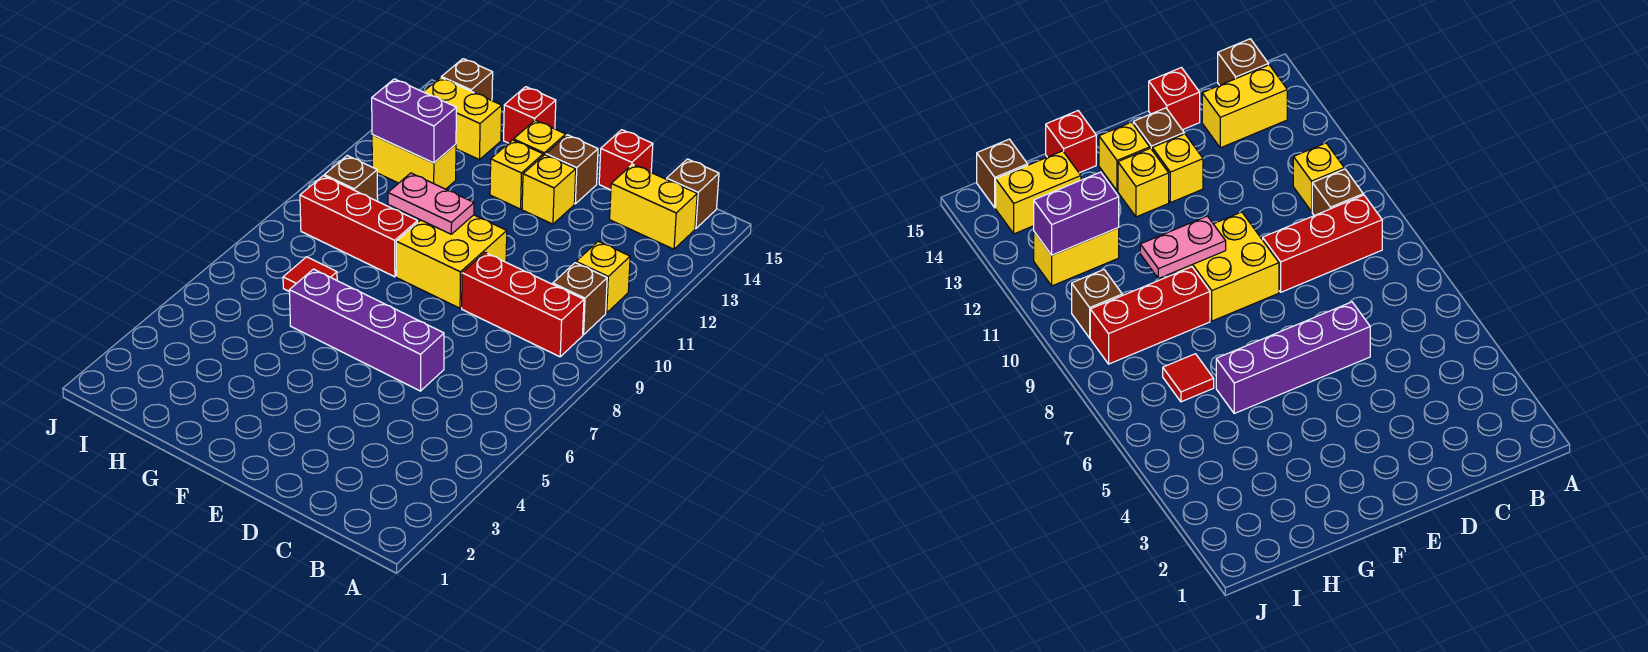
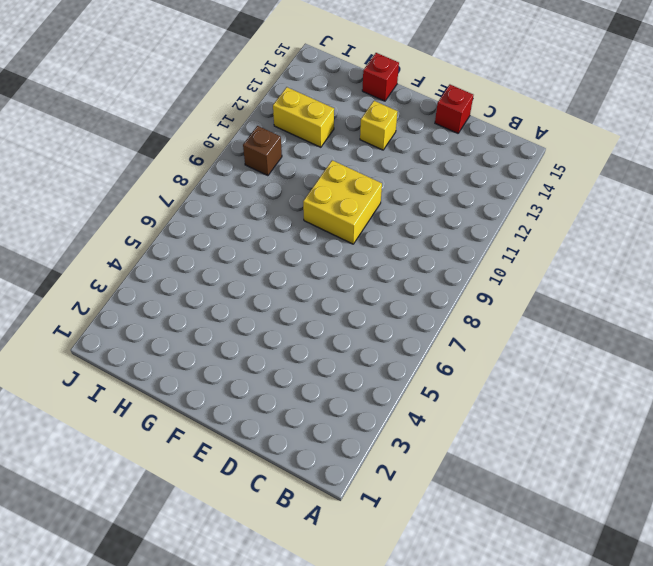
none -> red brick B9:D9 level 1
none -> brown brick B10 level 1
none -> yellow brick B11 level 1

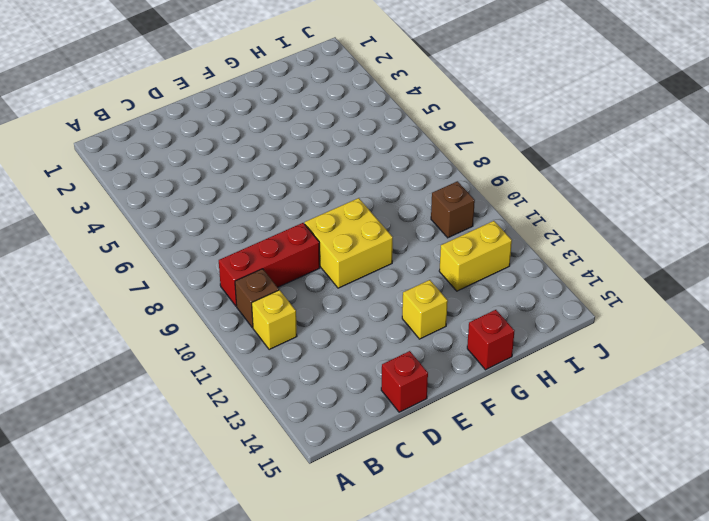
none -> yellow brick B14:C14 level 1
none -> brown brick B15 level 1
none -> purple brick D6:G6 level 1

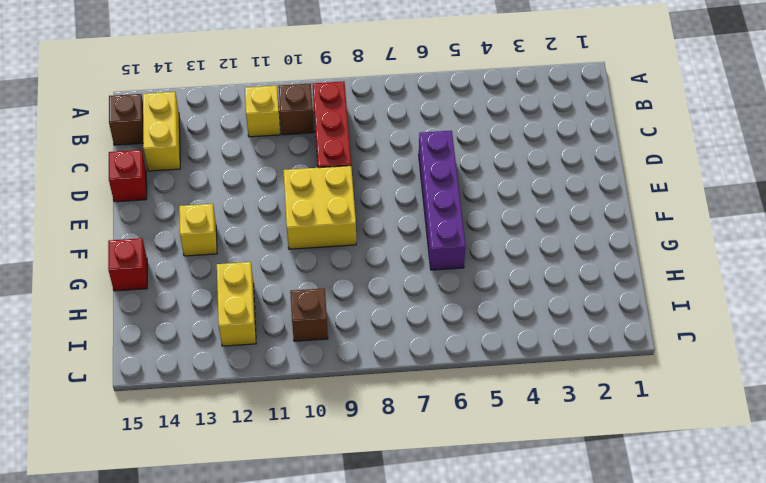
none -> yellow brick E13 level 1
none -> brown brick E14 level 1
none -> yellow brick F14 level 1

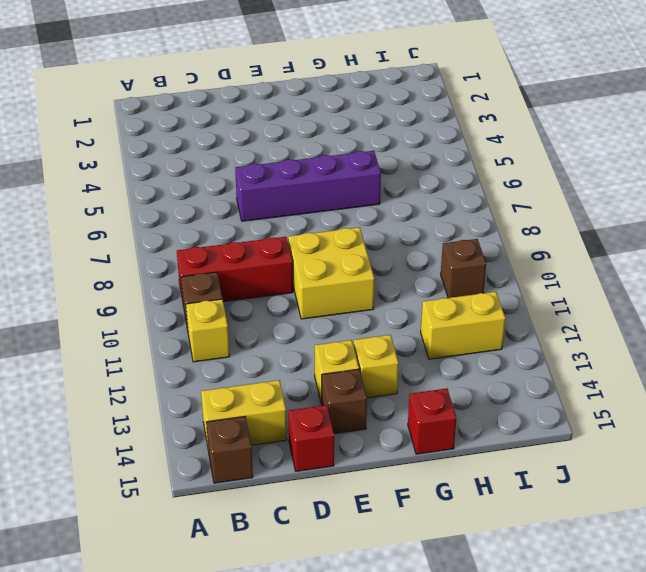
none -> yellow brick F14 level 1
none -> red brick G9:I9 level 1
none -> red tile H7 level 1

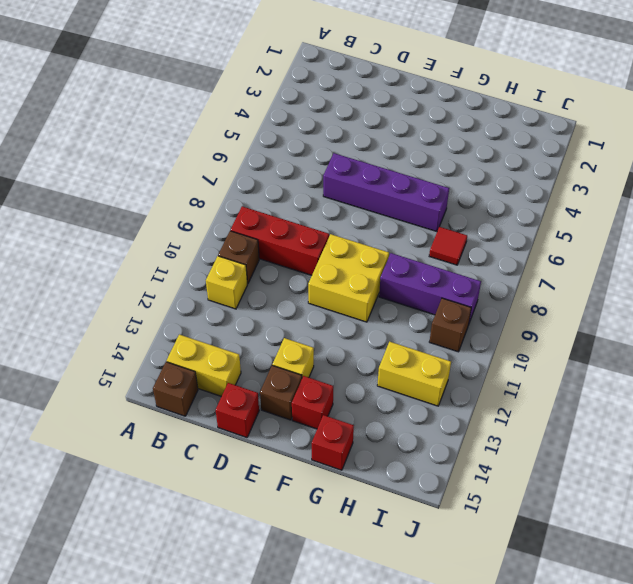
red brick F14 level 1 -> yellow brick F14 level 1
purple brick G9:I9 level 1 -> red brick G9:I9 level 1
none -> yellow brick F13 level 1
none -> yellow brick H14:I14 level 1
none -> brown brick I15 level 1

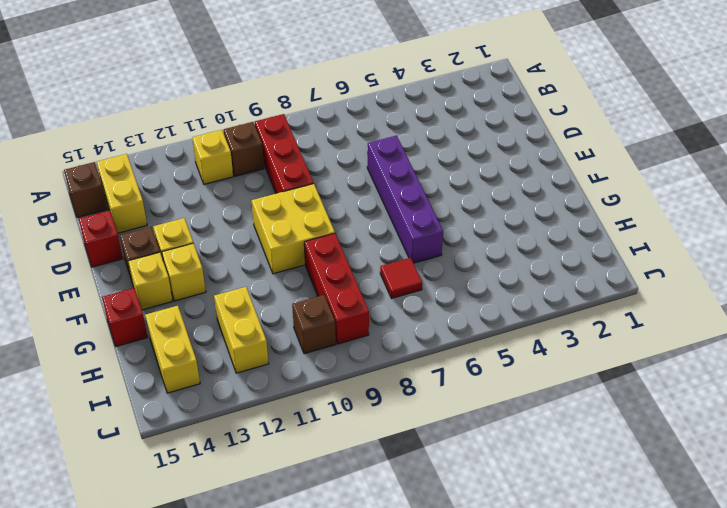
none -> brown brick I15 level 1
none -> pink plate F10:G10 level 2
none -> purple brick H12:I12 level 2

